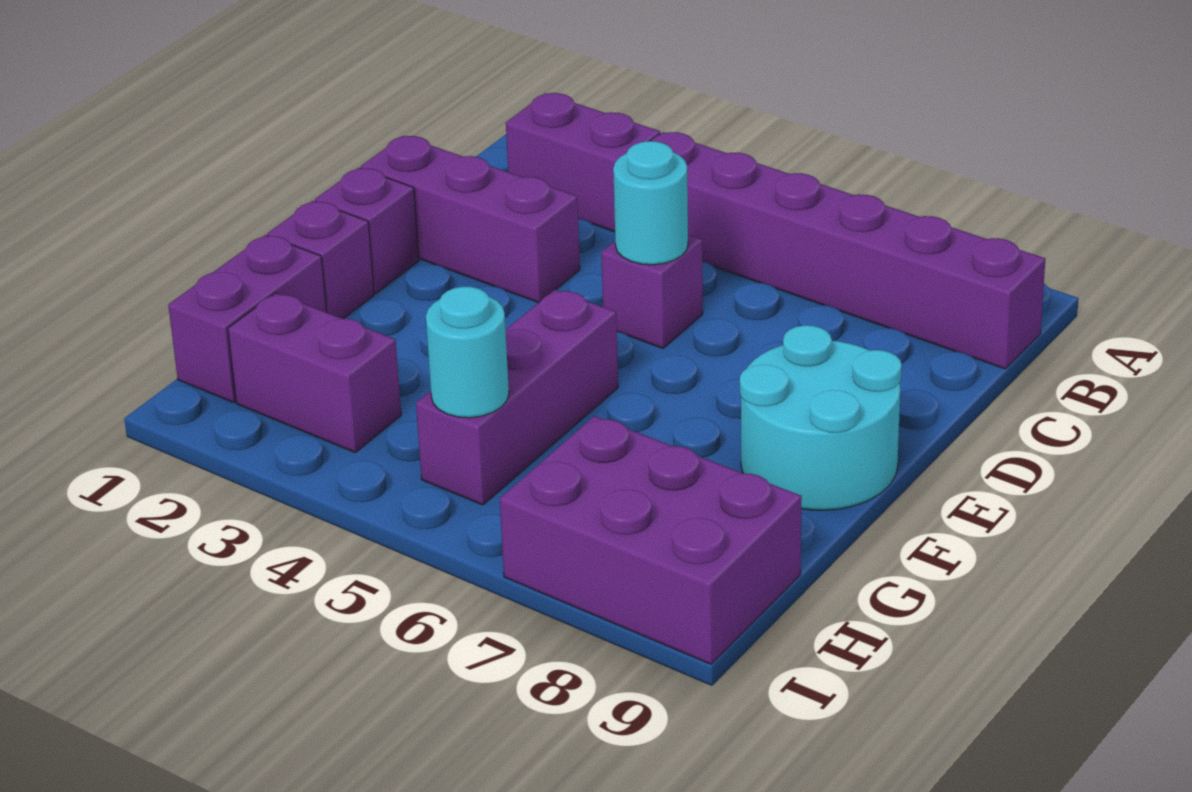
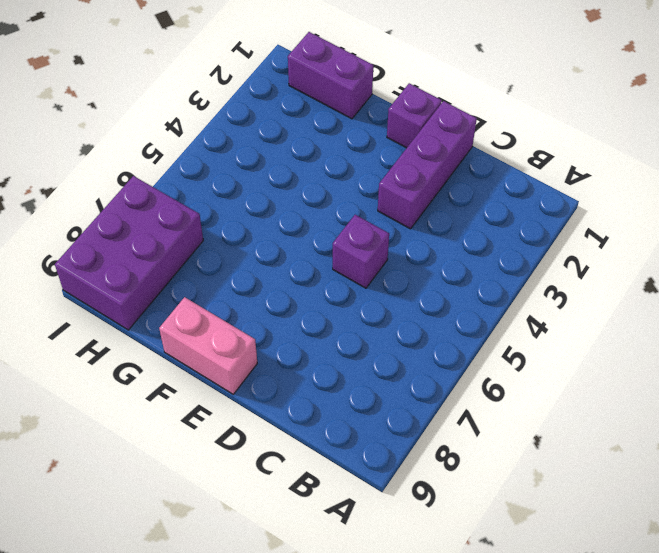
pink brick E9:F9 level 1 -> cyan round brick E8:F9 level 1
none -> purple brick B2:B3 level 1
none -> purple brick B4:B9 level 1
none -> purple brick F1 level 1

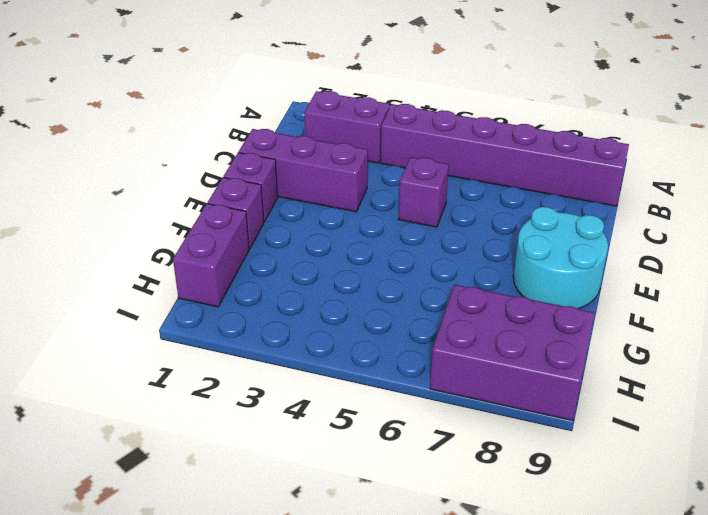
none -> purple brick F5:H5 level 1
none -> purple brick H2:H3 level 1
none -> cyan round brick D5 level 2

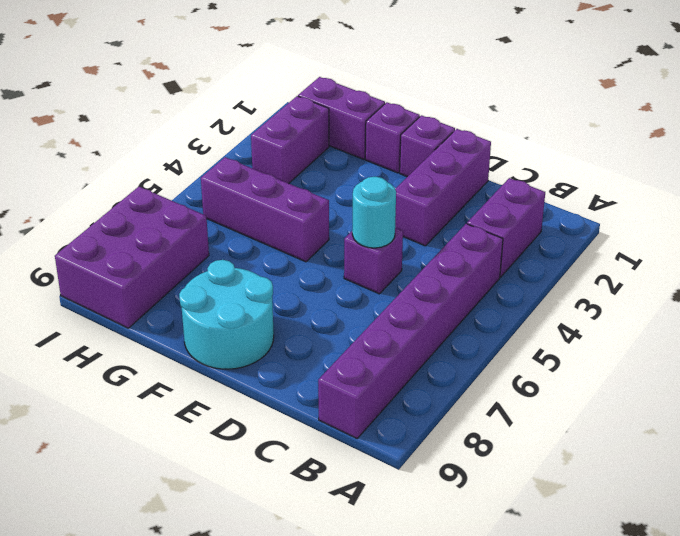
none -> cyan round brick H5 level 2

